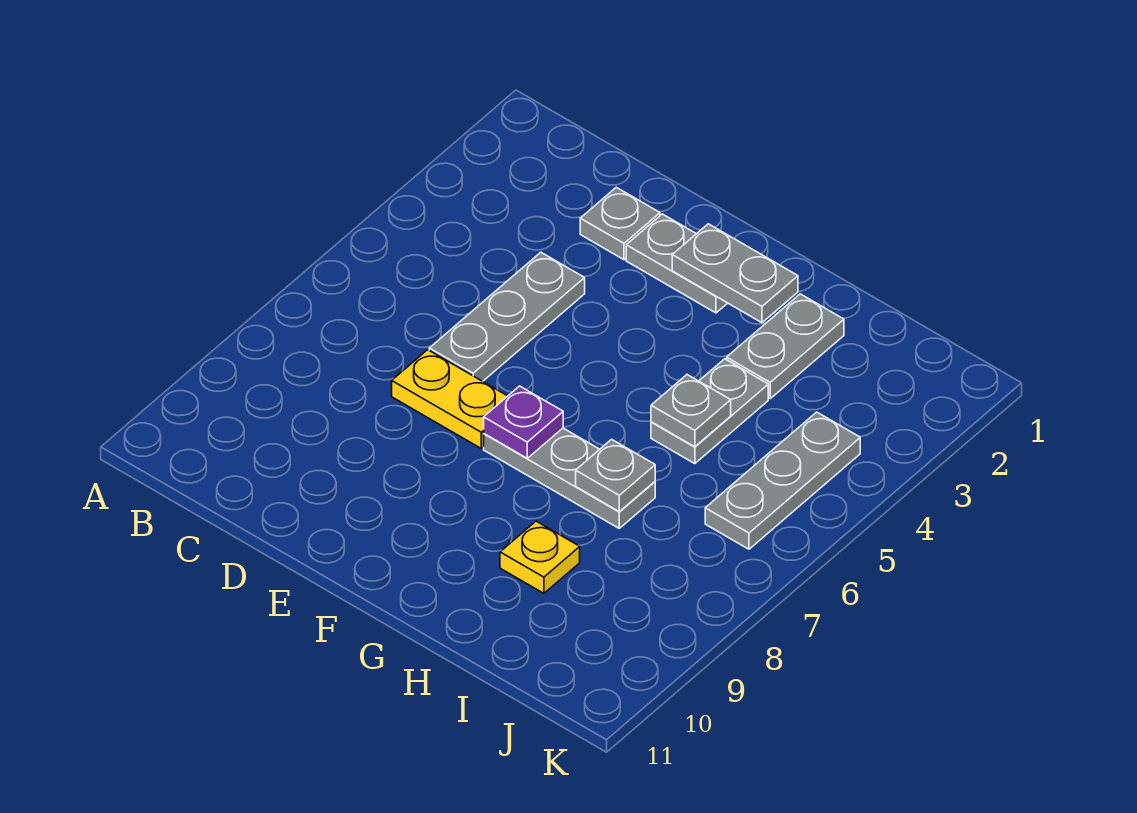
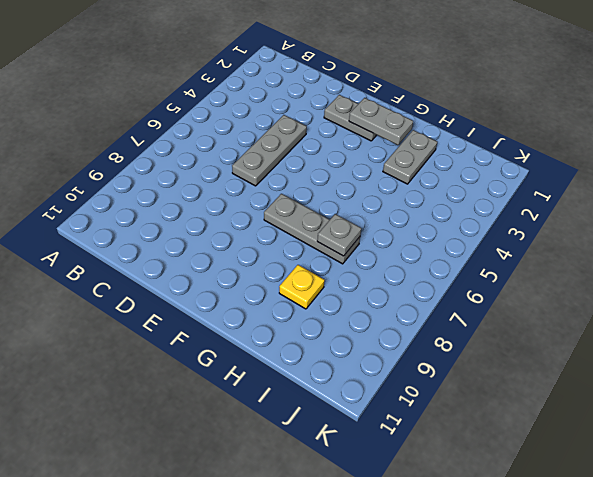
none -> grey plate D2 level 1
none -> yellow plate D7:E7 level 1
none -> grey plate H4:H5 level 1

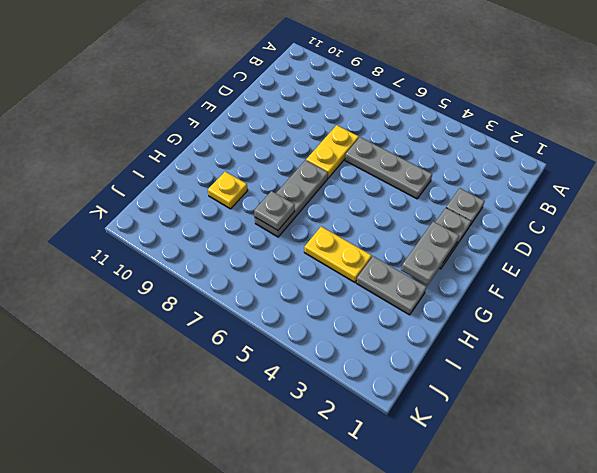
yellow plate H4:H5 level 1 -> grey plate H4:H5 level 1
none -> grey plate J4:J6 level 1
none -> purple plate F7 level 2
none -> grey plate H5 level 2

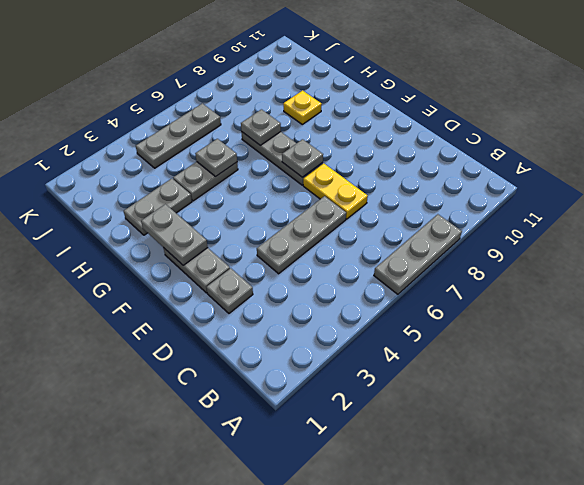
grey plate A6:A8 level 1 -> none
grey plate F7 level 2 -> purple plate F7 level 2

